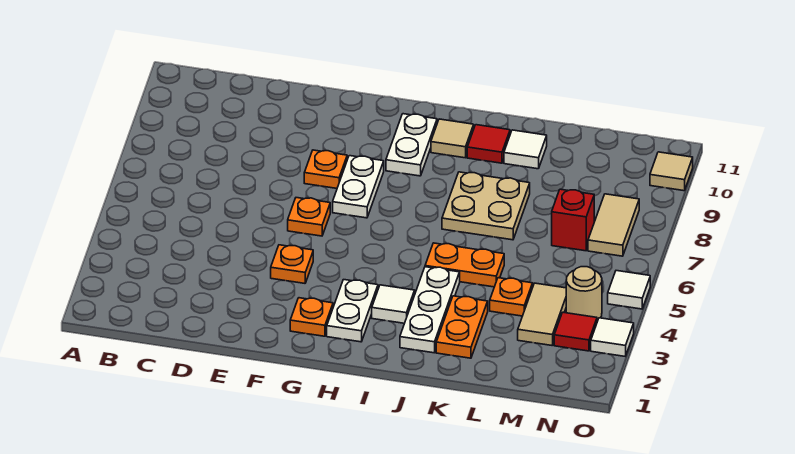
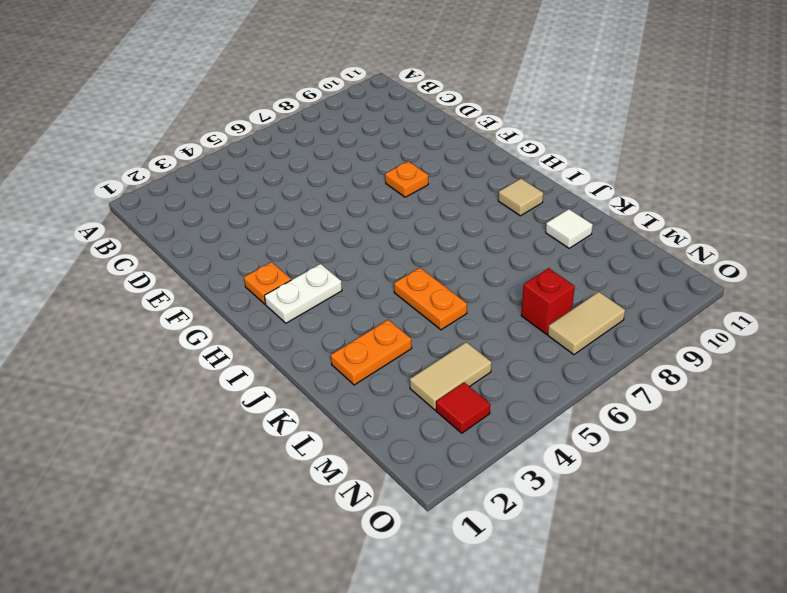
none -> orange plate F4 level 1
none -> orange plate F6 level 1
none -> white plate G7:G8 level 1

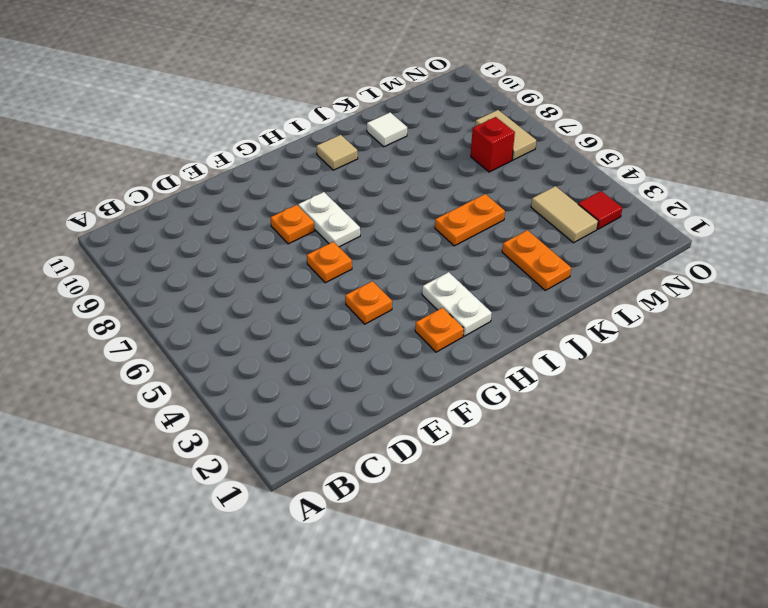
none -> white plate H9:H10 level 1
none -> white tile I3 level 1
none -> white plate J2:J4 level 1

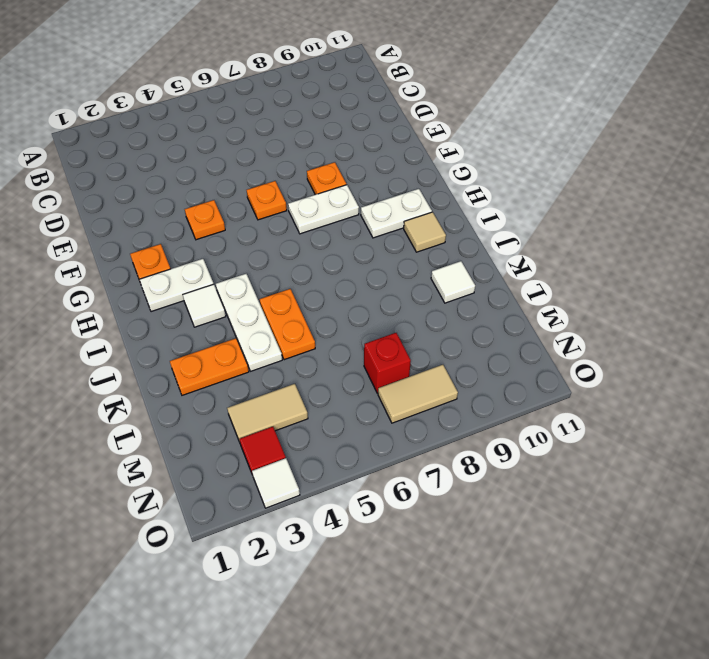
white plate I4:K4 level 1 -> white plate J2:J4 level 1
none -> tan plate J7:K8 level 1
none -> red tile J10 level 1
none -> orange plate L4 level 1

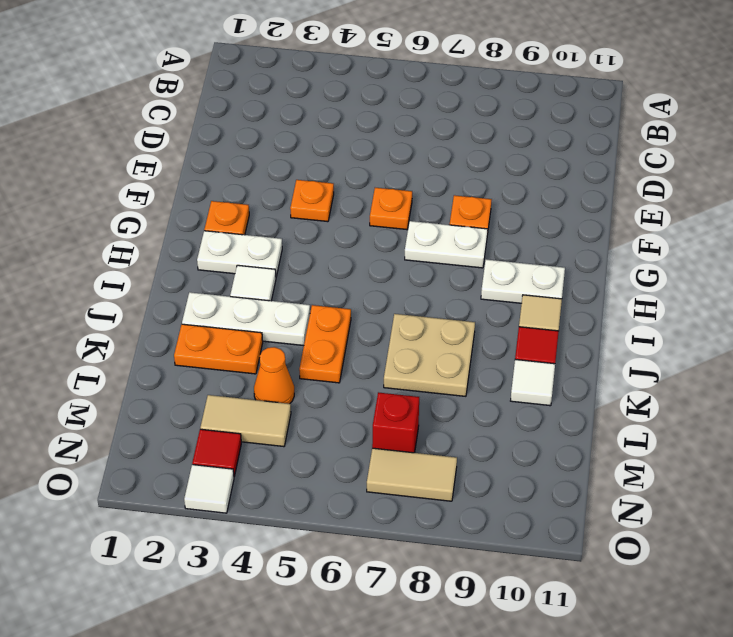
orange cone L4 level 1 -> orange plate L4 level 1
none -> tan round brick N4 level 1
none -> white tile O5 level 1
none -> tan tile O10 level 1

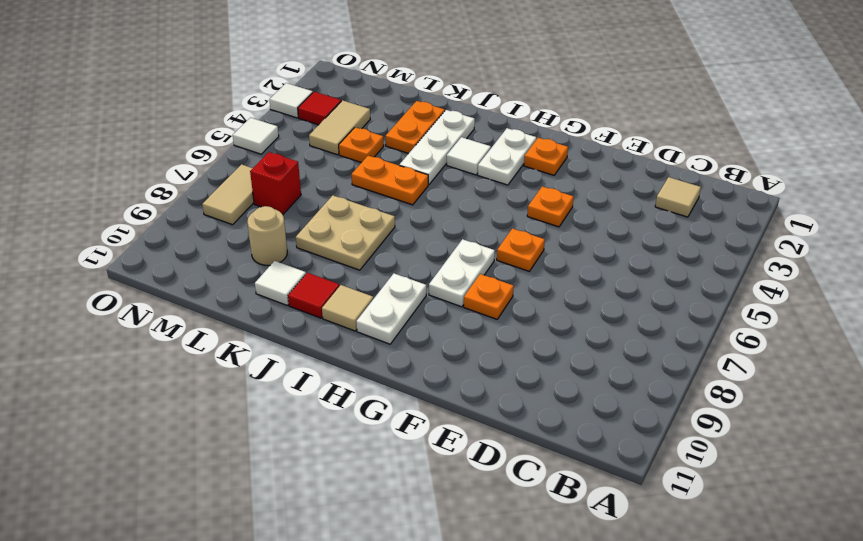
tan tile C2 level 1 -> tan tile O10 level 1
tan round brick L9 level 1 -> tan round brick N4 level 1

